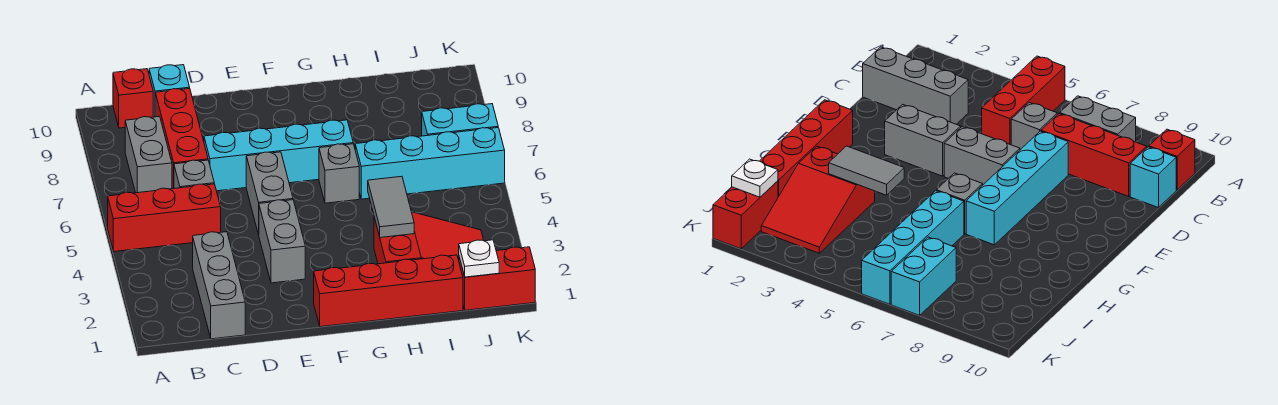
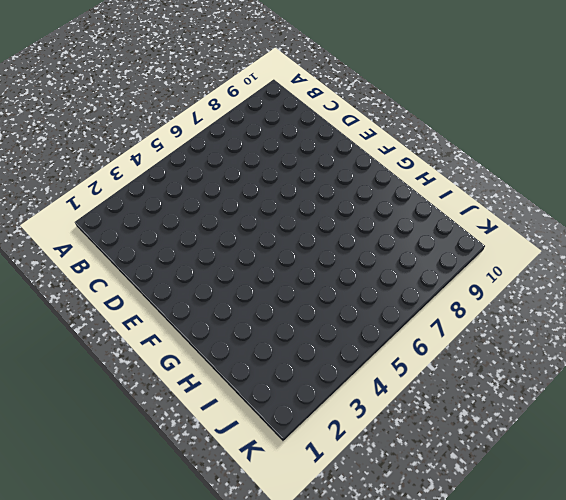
none -> red brick A5:C5 level 1
none -> grey brick B7:B8 level 1
none -> red brick B10 level 1

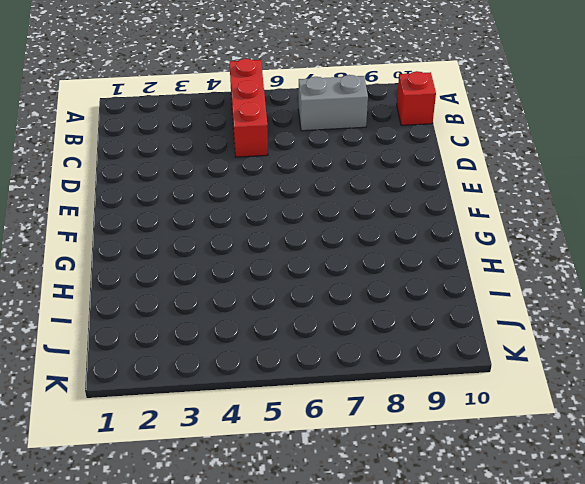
none -> grey brick C1:C3 level 1
none -> grey brick C6 level 1
none -> red brick C7:C9 level 1

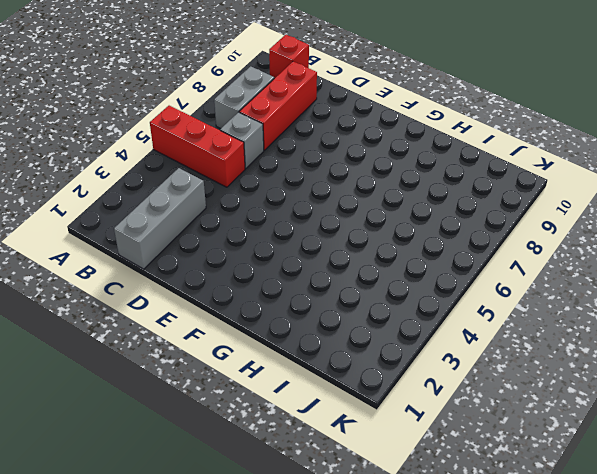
none -> cyan brick C10 level 1
none -> cyan brick D7:G7 level 1
none -> grey brick E3:E4 level 1

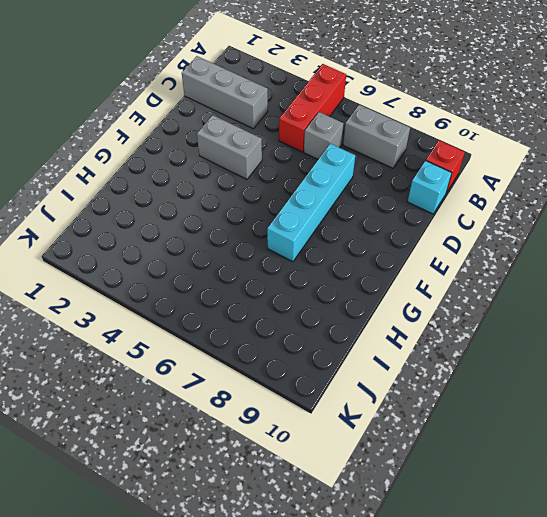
none -> red brick C7:C9 level 1
none -> grey brick E5:E6 level 1
none -> red brick F1:I1 level 1

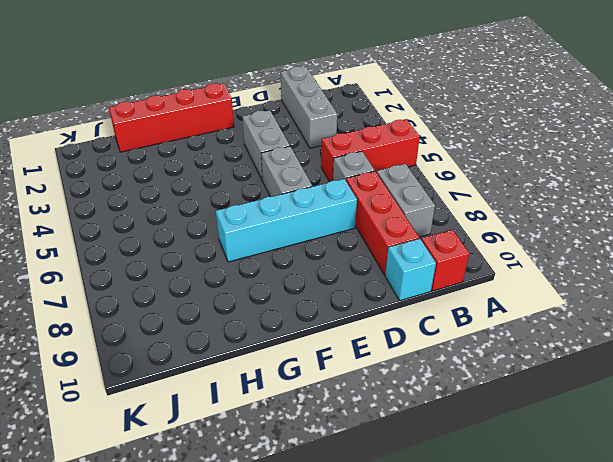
none -> grey brick G6 level 1
none -> red slope H2:J3 level 1 top H
none -> cyan brick H6:K6 level 1

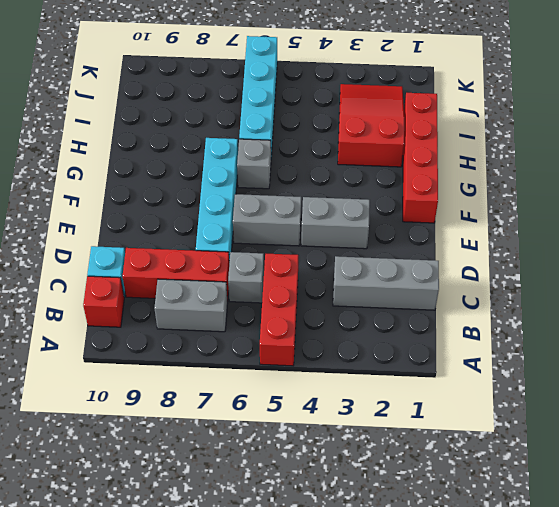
none -> red brick J1:K1 level 1
none -> cyan brick J7:K7 level 1
none -> grey tile H3:H4 level 2

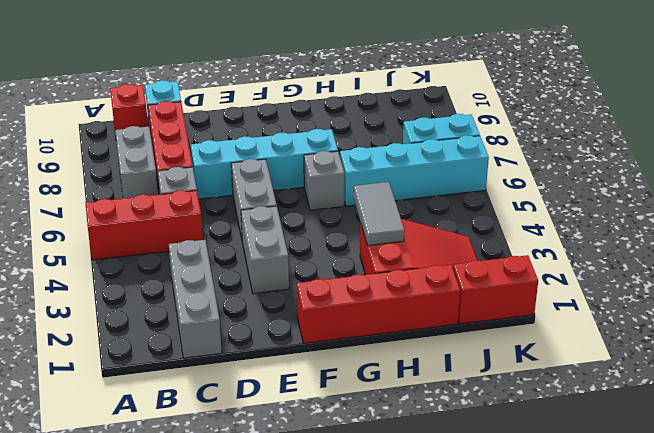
none -> white plate J1 level 2

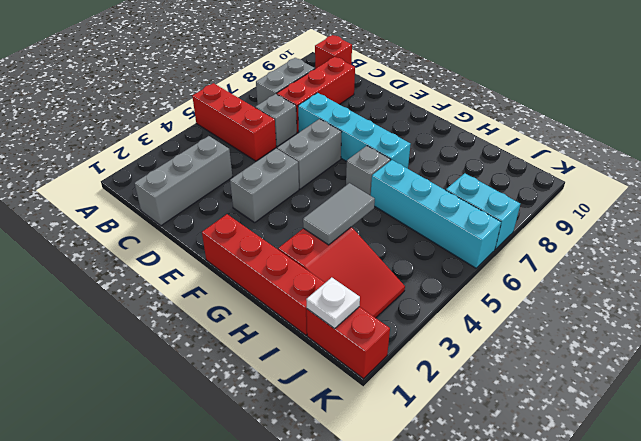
none -> cyan brick C10 level 1

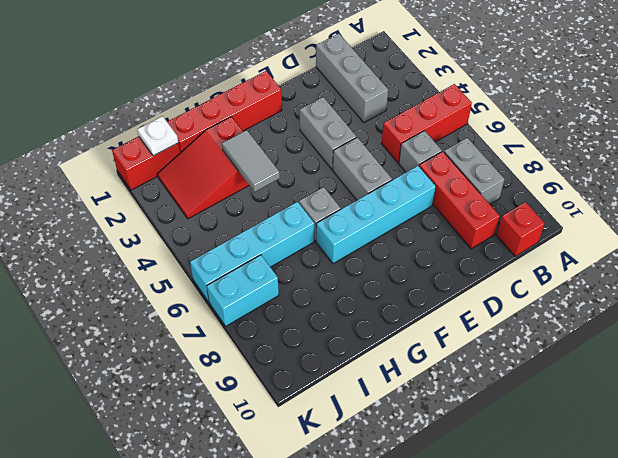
none -> cyan brick C10 level 1

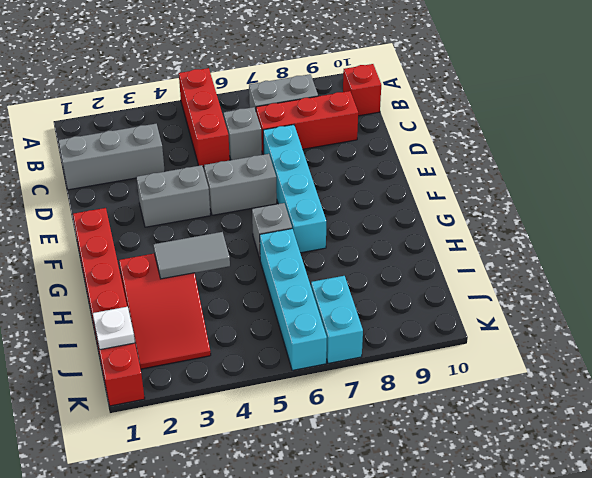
none -> cyan brick C10 level 1

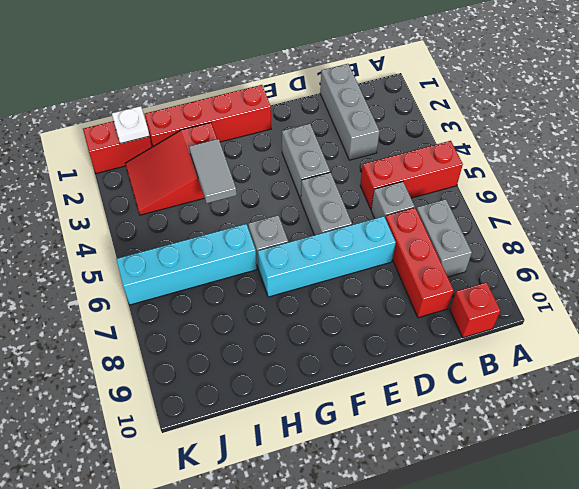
none -> cyan brick C10 level 1
none -> cyan brick J7:K7 level 1

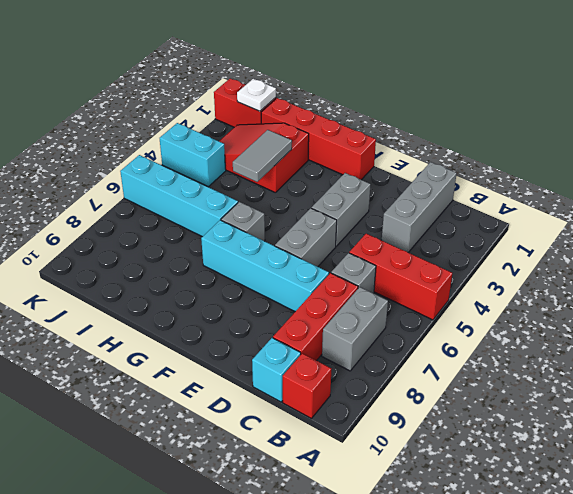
cyan brick J4:K4 level 1 -> cyan brick J7:K7 level 1

